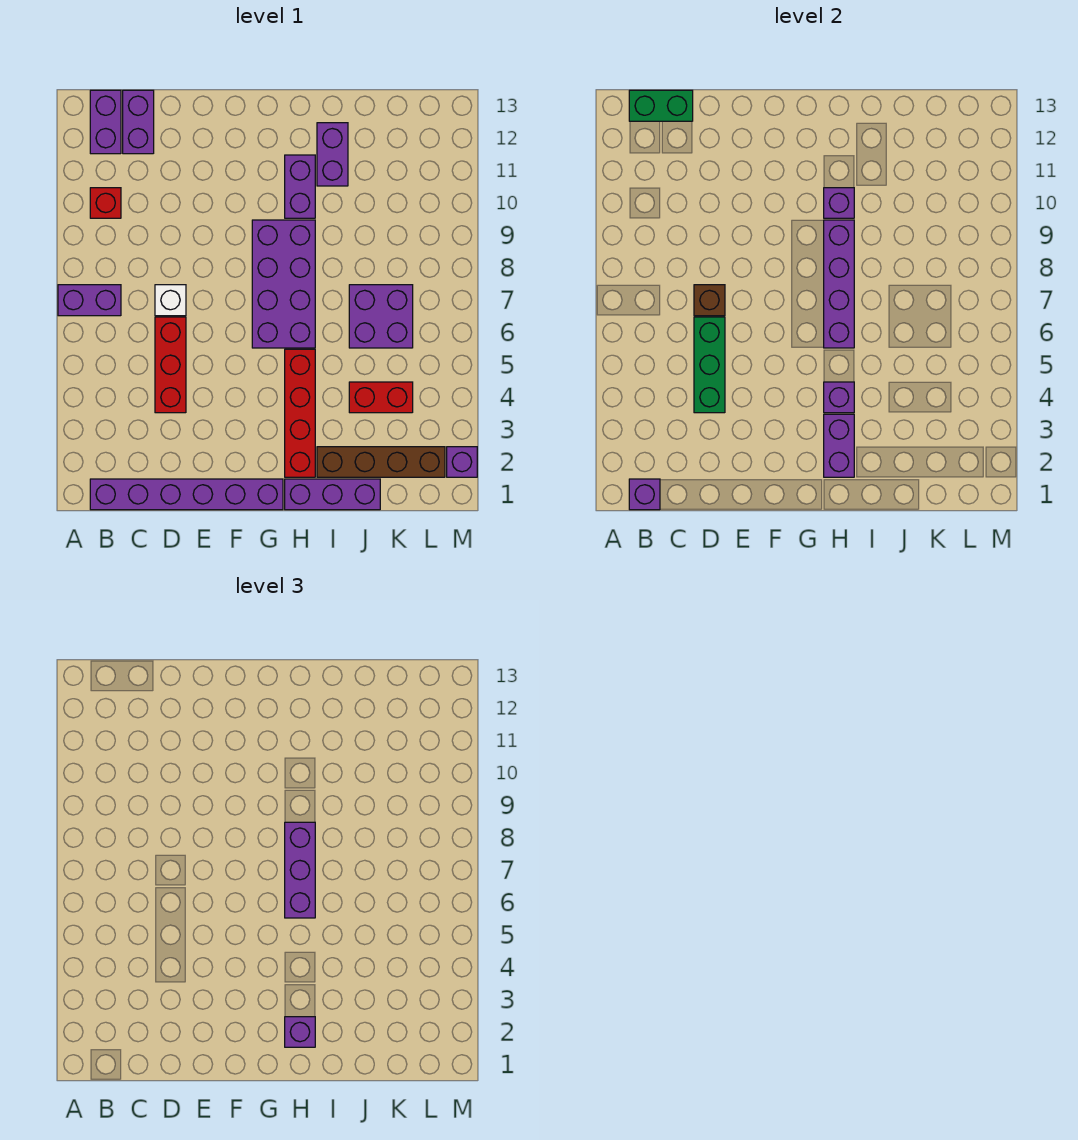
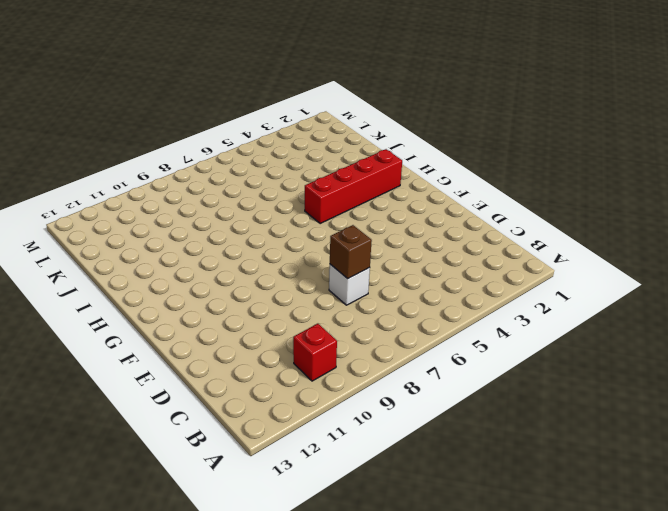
none -> purple brick A7:B7 level 1
none -> purple brick B1:G1 level 1
none -> purple brick B12:B13 level 1

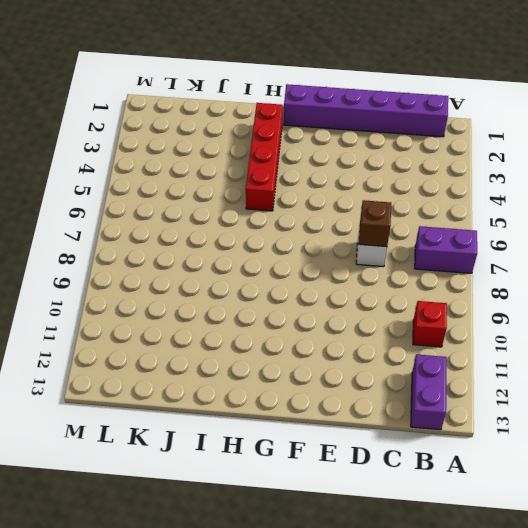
none -> purple brick C12:C13 level 1
none -> red brick D4:D6 level 1
none -> purple brick G6:H9 level 1

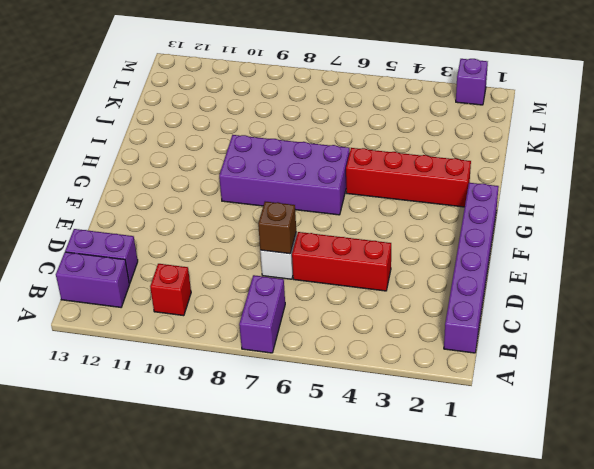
none -> purple brick H1:J1 level 1
none -> purple brick H10:H11 level 1
none -> brown brick I2:L2 level 1

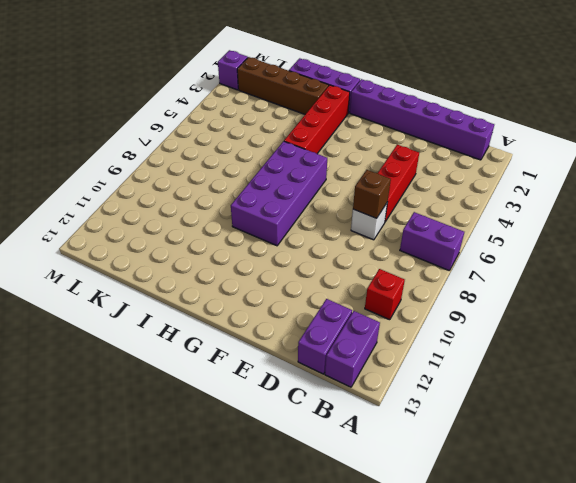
none -> purple brick H10:H11 level 1
none -> purple brick I11:I12 level 1
none -> red brick J4:K4 level 1

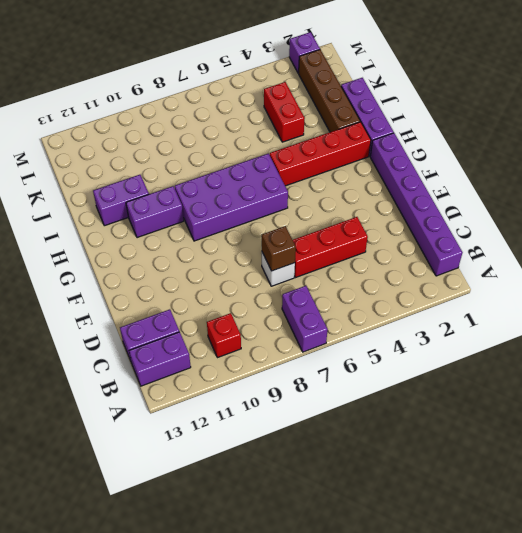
none -> purple brick J6:K7 level 1
none -> purple brick B1 level 2
none -> green brick B13:C13 level 2

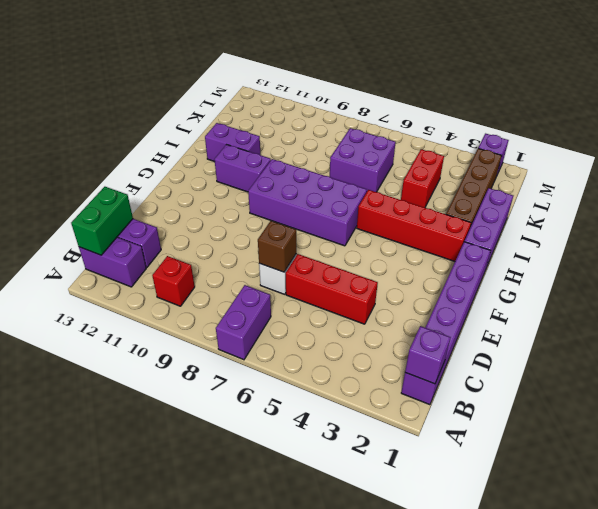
none -> green brick D4:D6 level 2
none -> purple brick H2:H3 level 2
none -> purple brick H4 level 2

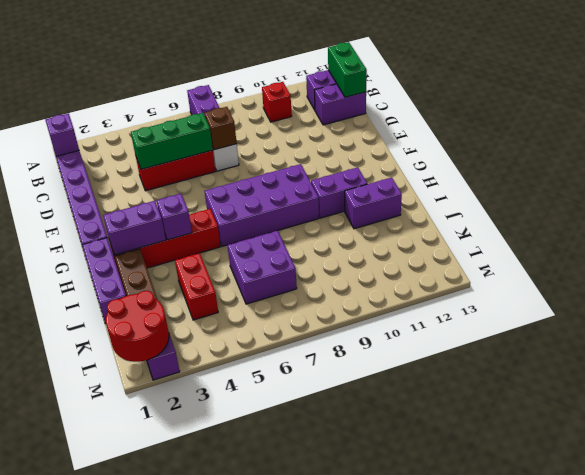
red round brick L1:M2 level 2 -> none
none -> purple brick H6:H9 level 2
none -> purple brick H10 level 2
none -> purple brick H2 level 3

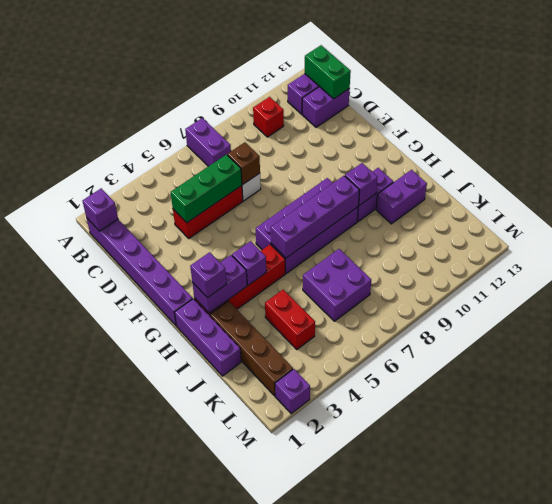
none -> purple brick H6:H8 level 3

